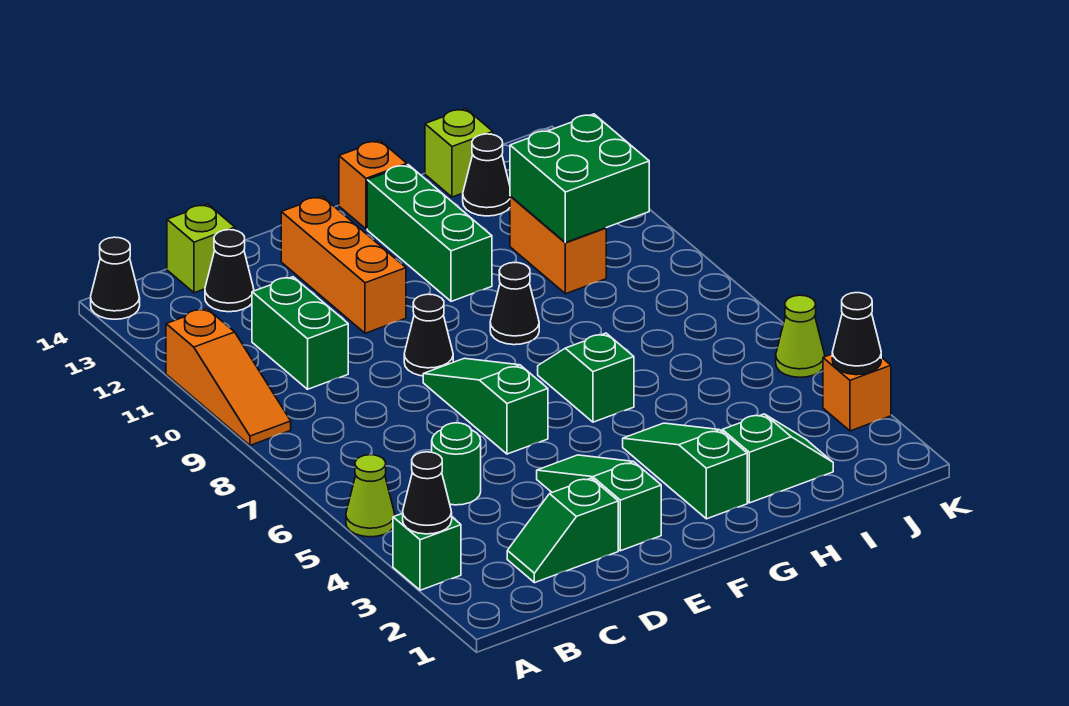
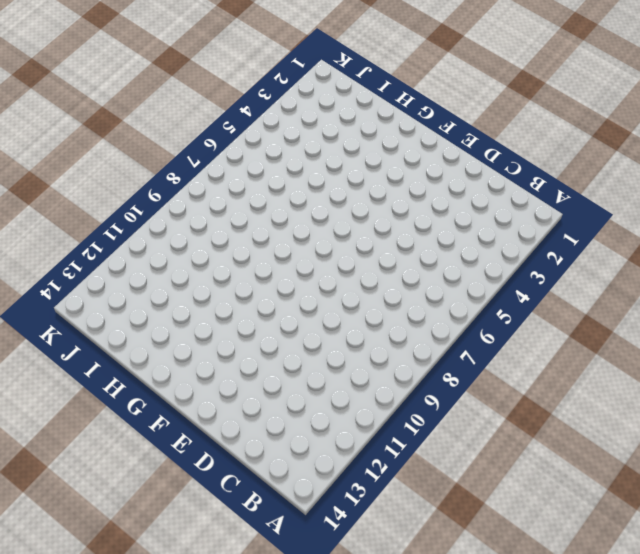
none -> green brick A3 level 1
none -> lime cone A5 level 1
none -> orange slope A9:A11 level 1 top 11

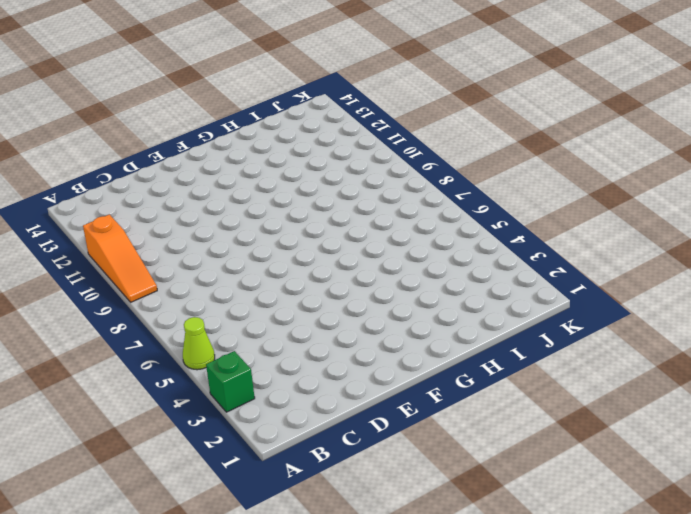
none -> black cone A14 level 1
none -> green slope C2:D2 level 1 top D
none -> green round brick C5 level 1

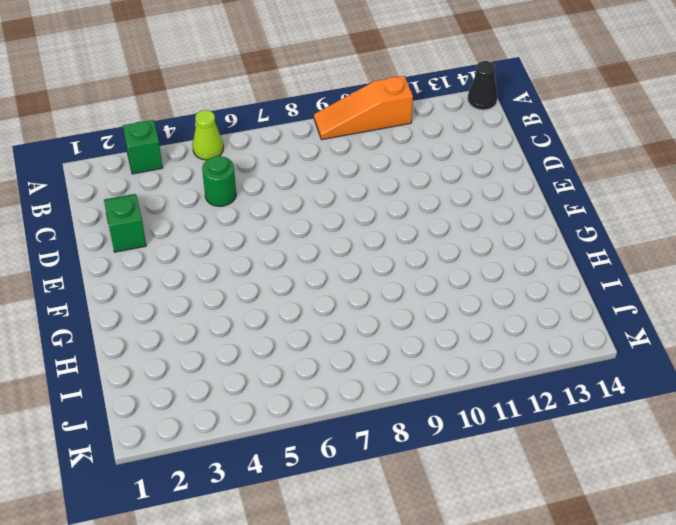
none -> green brick C10:C11 level 1
none -> black cone C13 level 1
none -> lime brick C14 level 1

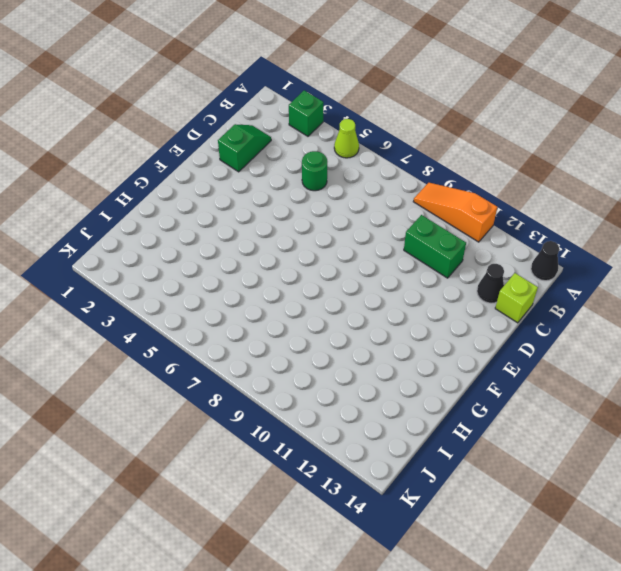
none -> green slope E2:E4 level 1 top 2
none -> green slope E6:E8 level 1 top 6
none -> black cone E9 level 1

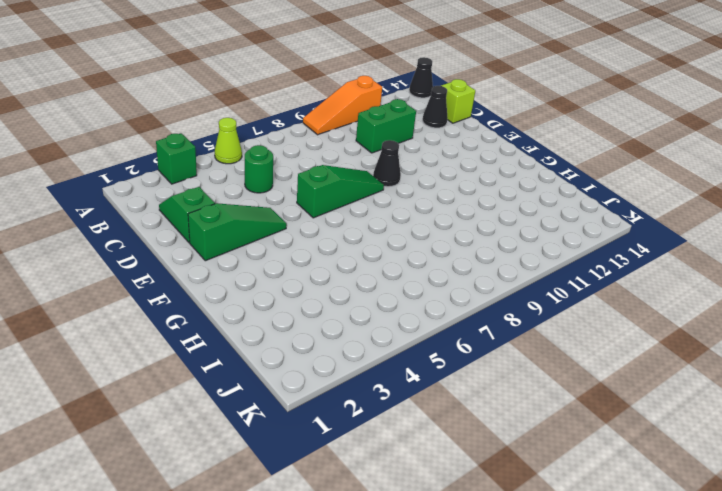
none -> orange brick E11:E13 level 1
none -> green slope G2:G4 level 1 top 2
none -> green slope G6:G7 level 1 top 6

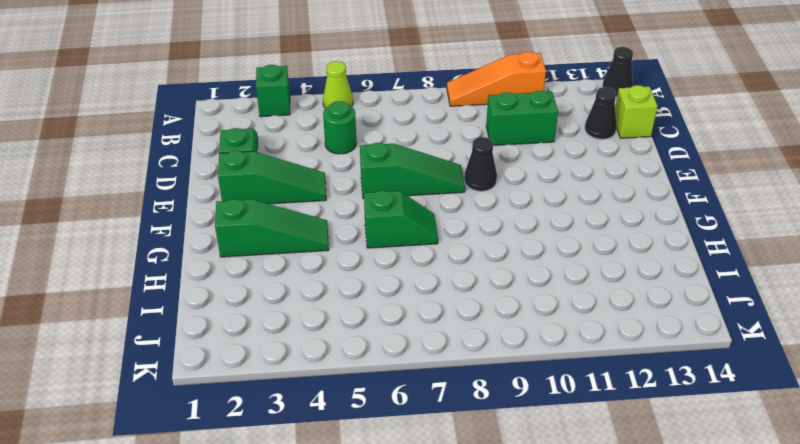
none -> orange brick E11:E13 level 1
none -> black cone G9 level 1
none -> green brick G11:G13 level 1

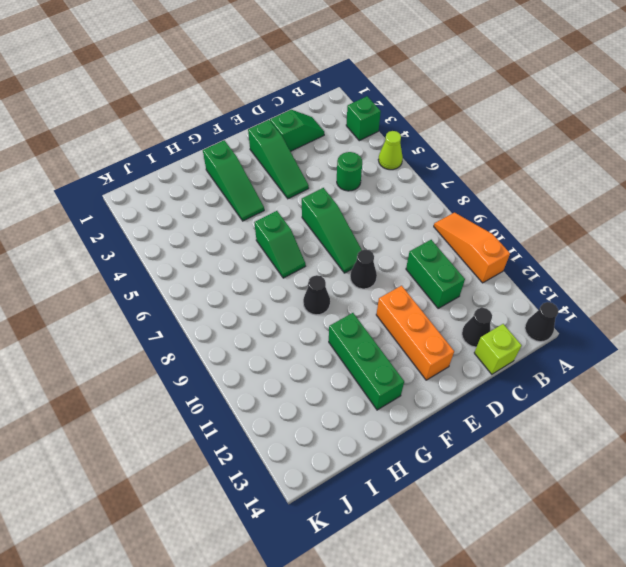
none -> orange brick G14 level 1
none -> green slope H2:I2 level 1 top H
none -> orange brick I10:I11 level 1

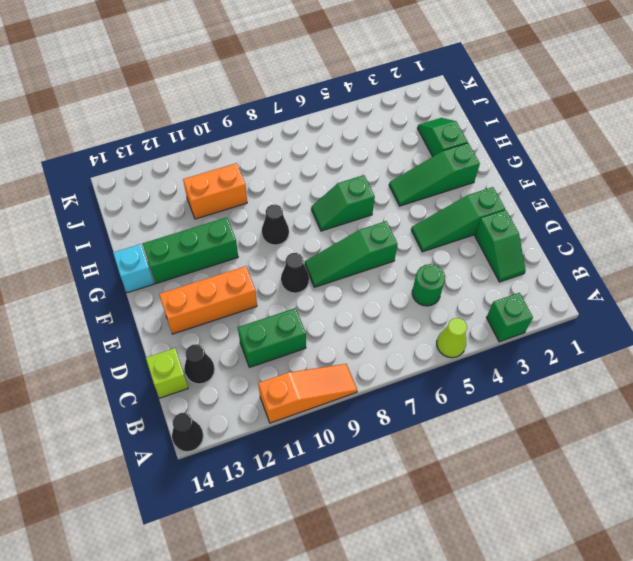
cyan brick G14 level 1 -> orange brick G14 level 1
none -> black cone I13 level 1
none -> lime brick I14 level 1
none -> orange brick K3 level 1

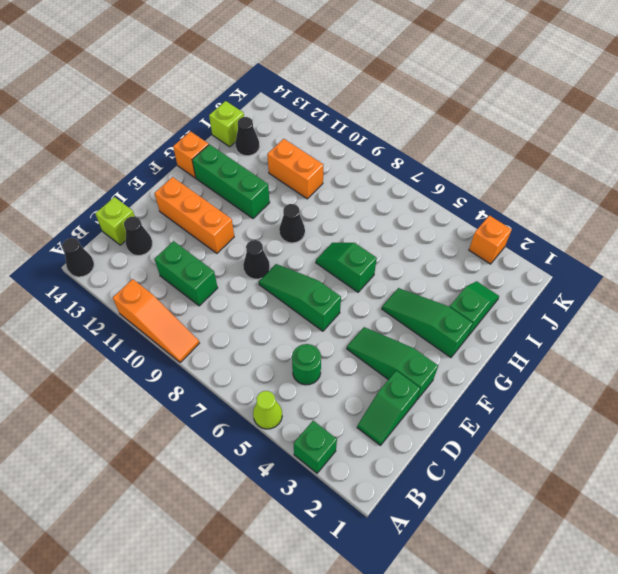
none -> lime cone K5 level 1
none -> black cone A3 level 2
none -> green brick I10:J11 level 2

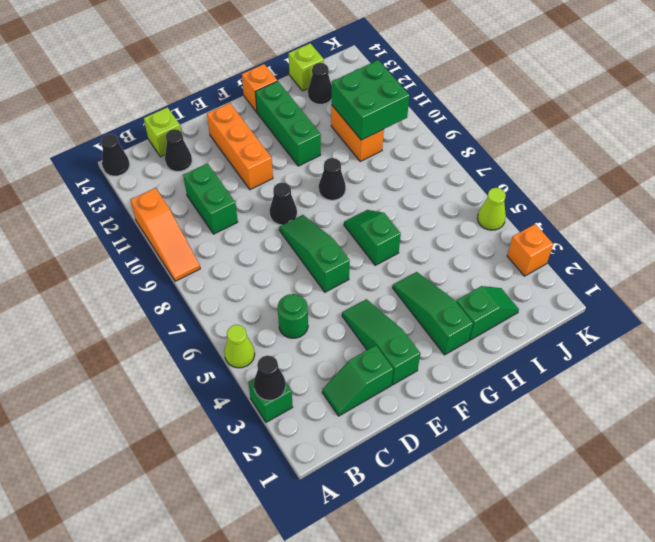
none -> black cone K3 level 2

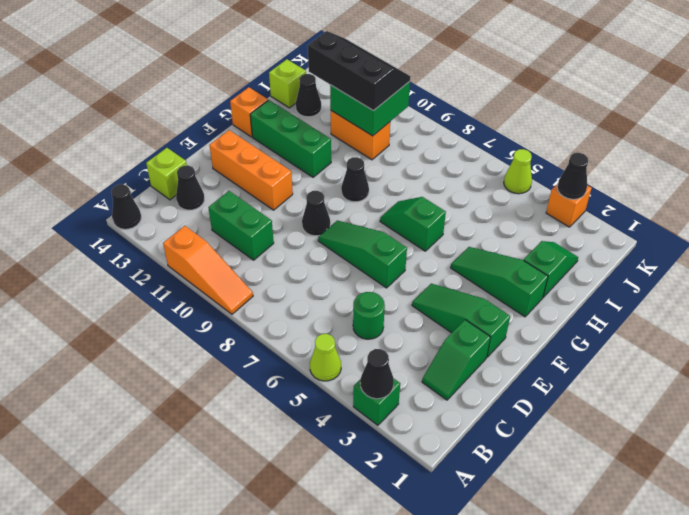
black slope I10:J12 level 3 top I -> none

